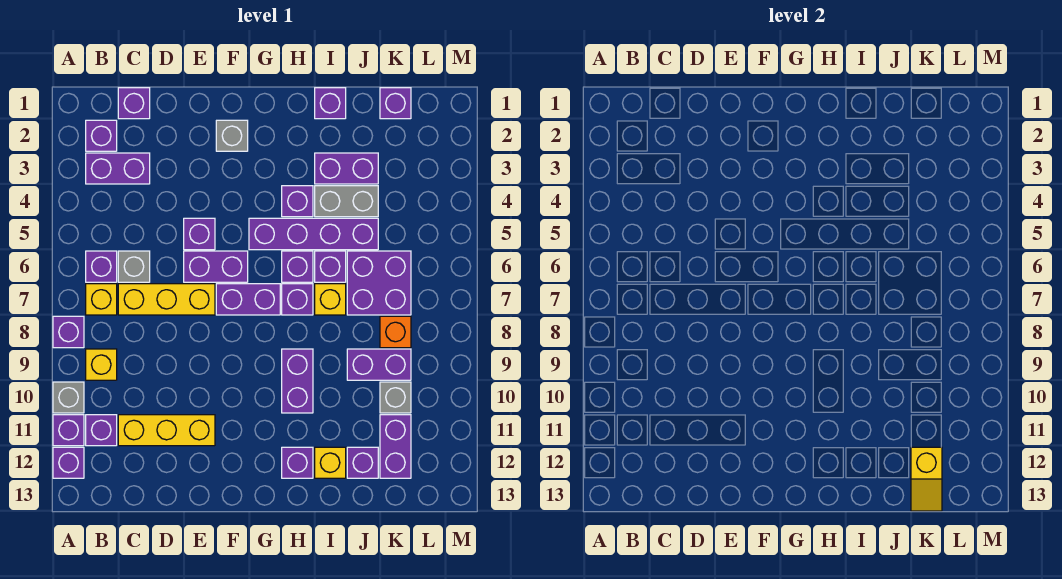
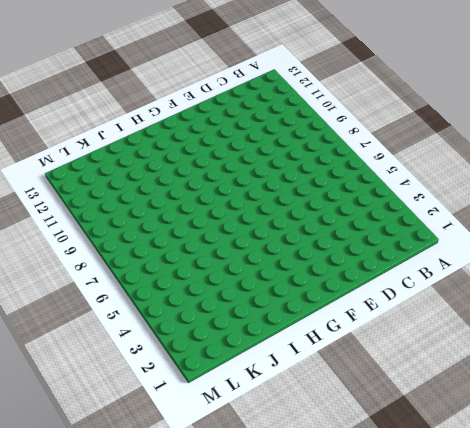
none -> purple brick A8 level 1
none -> grey brick A10 level 1
none -> purple brick A11 level 1
none -> purple brick A12 level 1

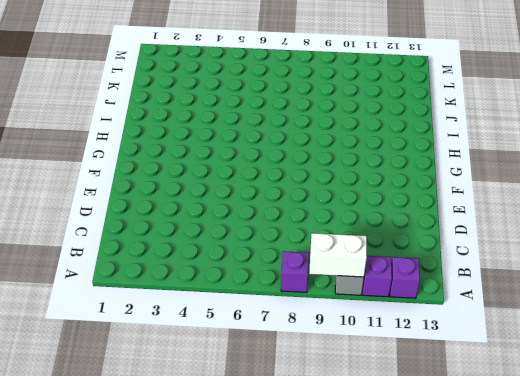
white brick A9:A10 level 2 -> none
none -> purple brick B2 level 1
none -> purple brick B3:C3 level 1
none -> purple brick B6 level 1
none -> yellow brick B7 level 1

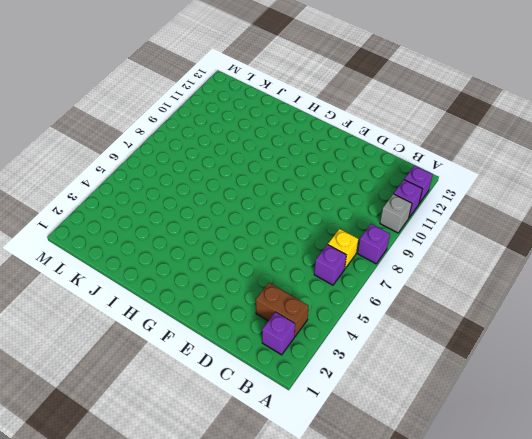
brown brick B3:C3 level 1 -> purple brick B3:C3 level 1
none -> yellow brick B9 level 1
none -> purple brick B11 level 1
none -> purple brick C1 level 1
none -> grey brick C6 level 1

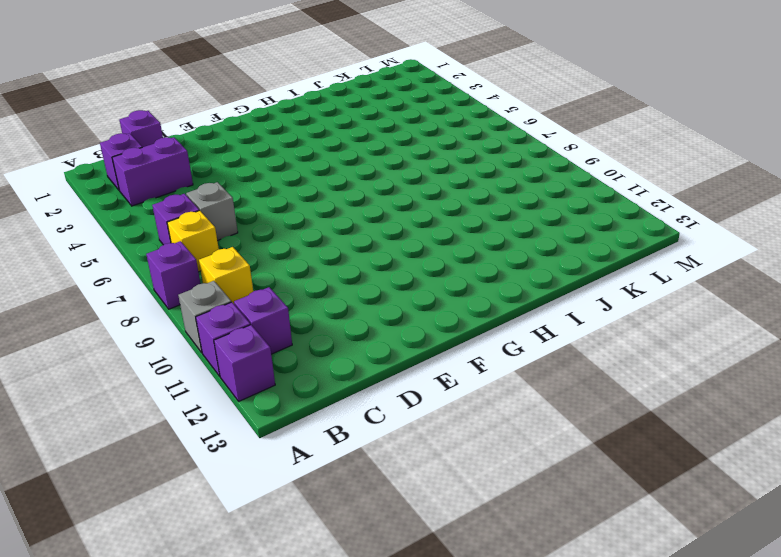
none -> yellow brick C7:E7 level 1
none -> yellow brick C11:E11 level 1
none -> purple brick E5 level 1
none -> purple brick E6:F6 level 1

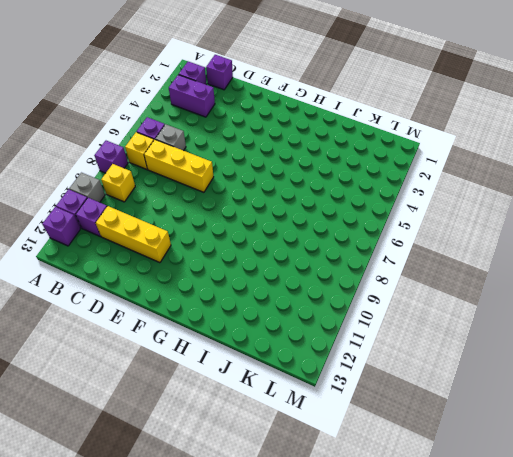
none -> purple brick E5 level 1
none -> purple brick E6:F6 level 1
none -> grey brick F2 level 1
none -> purple brick F7:G7 level 1

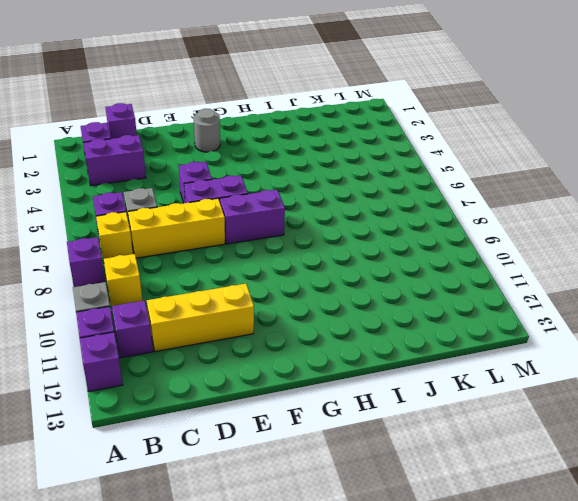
grey round brick F2 level 1 -> grey brick F2 level 1
none -> purple brick G5:J5 level 1
none -> purple brick H4 level 1
none -> purple brick H6 level 1
none -> purple brick H7 level 1

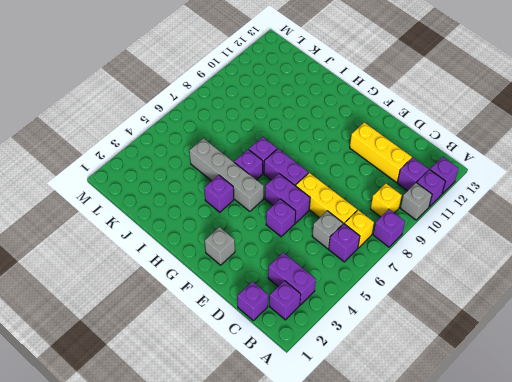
grey brick G5:J5 level 1 -> purple brick G5:J5 level 1
none -> purple brick H9:H10 level 1
none -> purple brick H12 level 1
none -> purple brick I1 level 1
none -> purple brick I3:J3 level 1

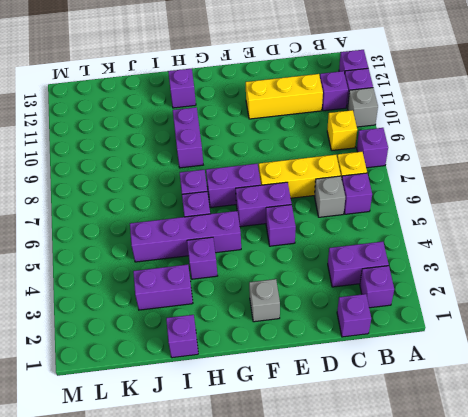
none -> grey brick I4:J4 level 1
none -> purple brick I6 level 1
none -> yellow brick I7 level 1
none -> yellow brick I12 level 1

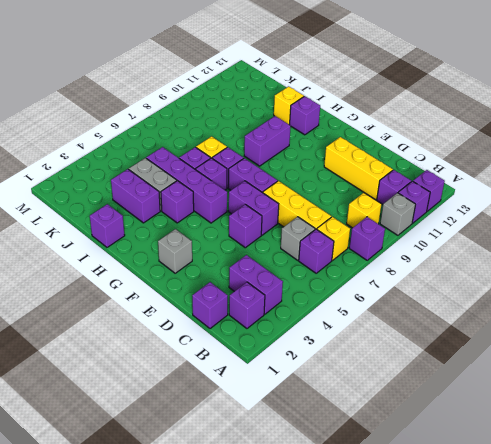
none -> purple brick J6:K7 level 1
none -> purple brick J9:K9 level 1
none -> purple brick J12 level 1
none -> purple brick K1 level 1

